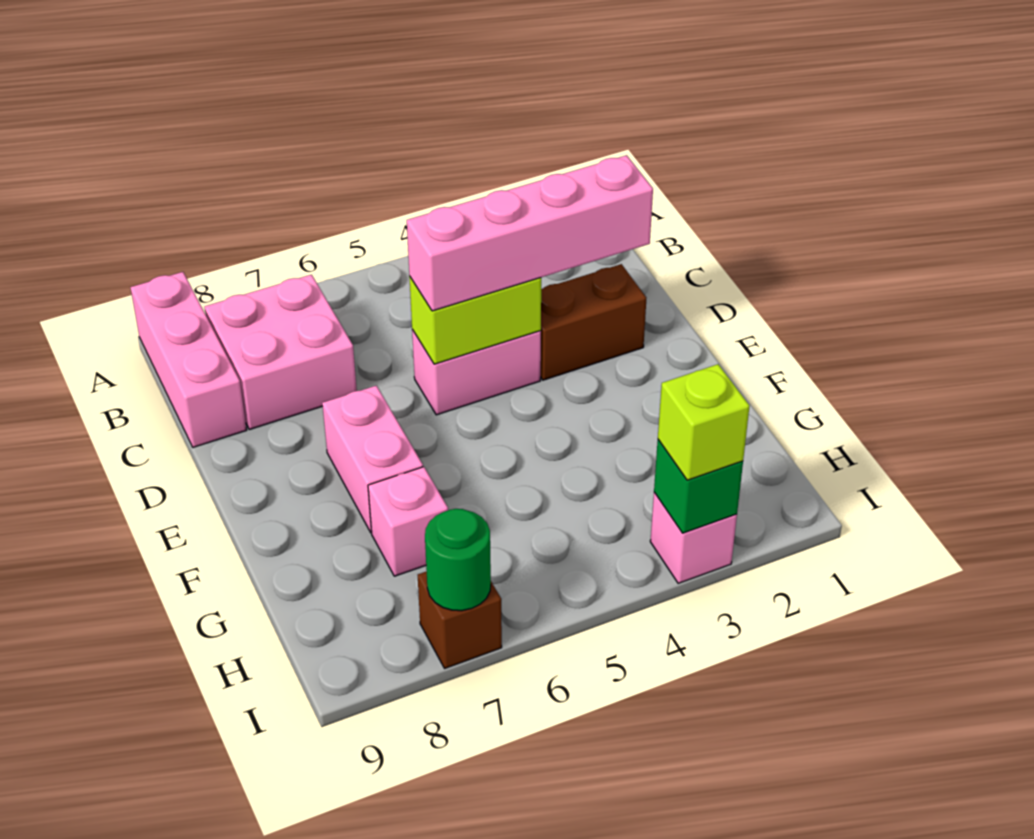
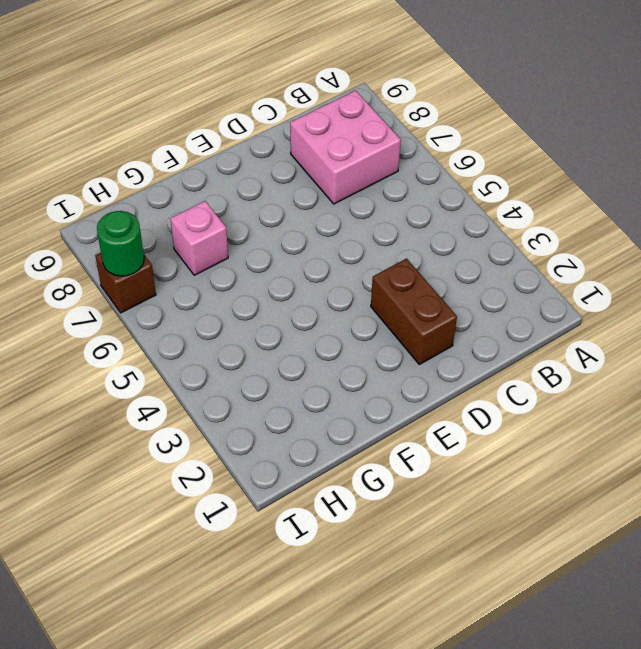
none -> pink brick A9:C9 level 1
none -> pink brick D4:D5 level 1
none -> pink brick E7:F7 level 1

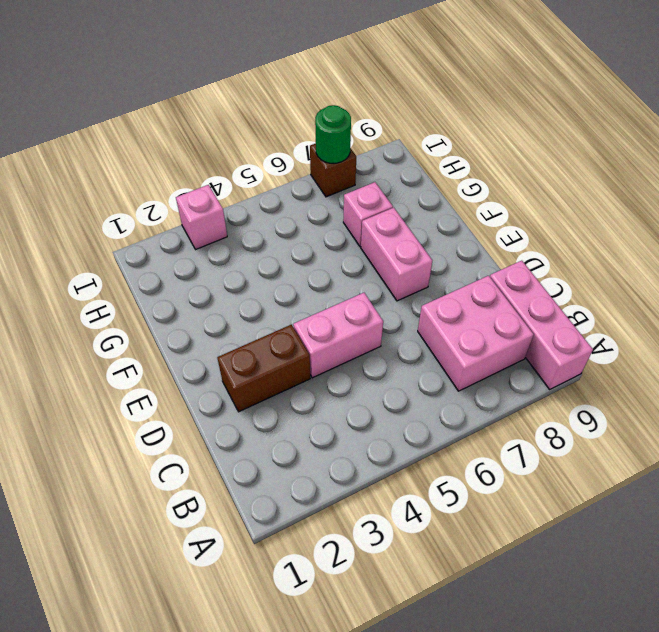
none -> lime brick D4:D5 level 2
none -> green brick I3 level 2
none -> pink brick D2:D5 level 3

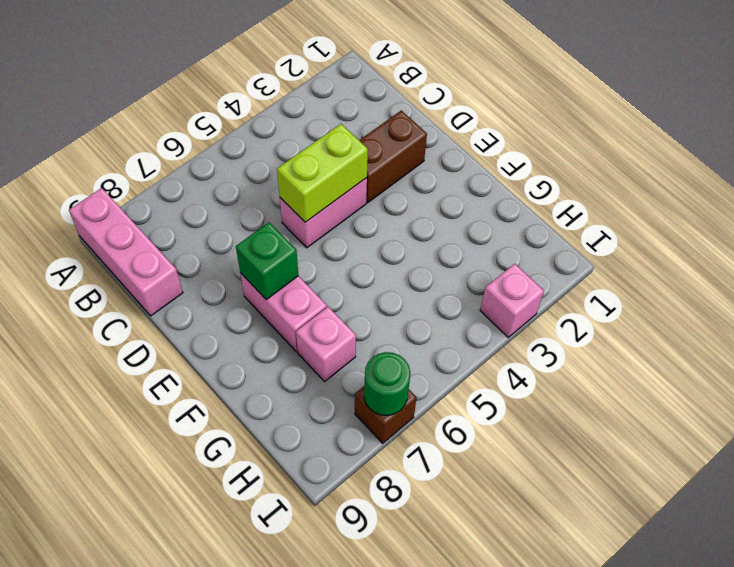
green brick E7 level 2 -> green brick I3 level 2
none -> pink brick B7:C8 level 1
none -> pink brick D2:D5 level 3
none -> lime brick I3 level 3

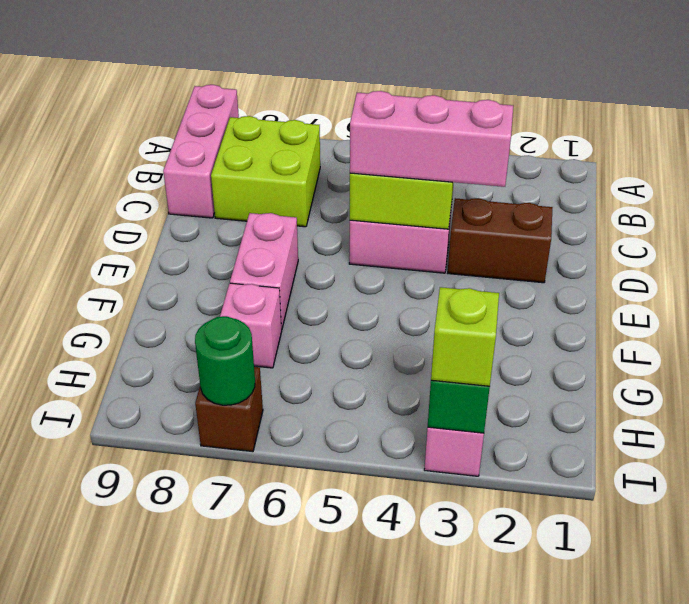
lime brick B7:C8 level 1 -> pink brick B7:C8 level 1
pink brick D3:D5 level 3 -> pink brick D2:D5 level 3

